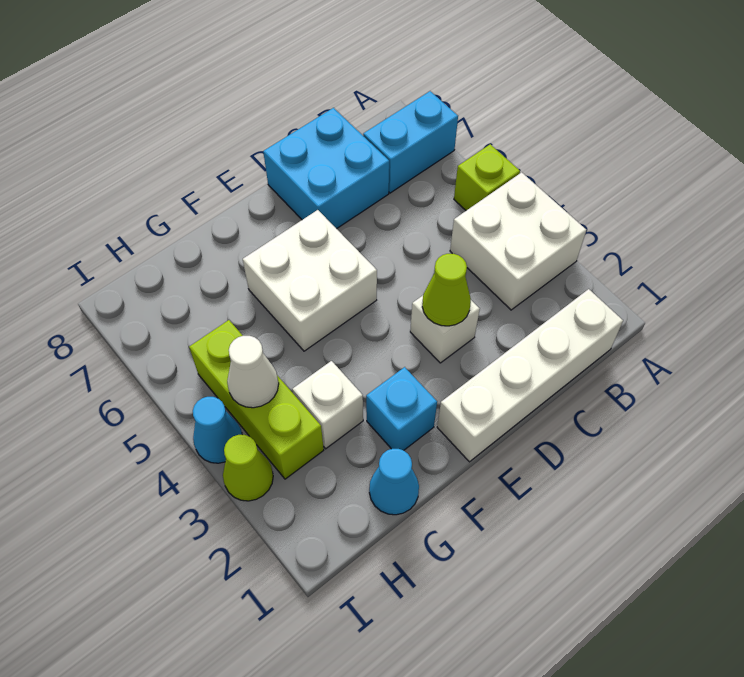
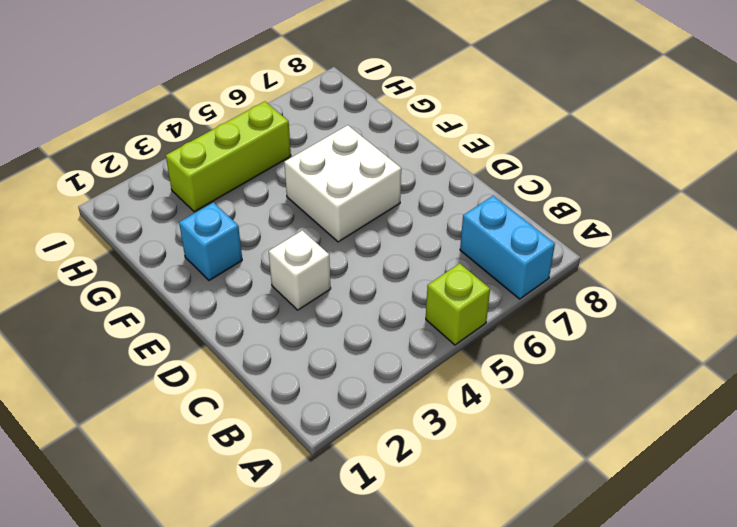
none -> white brick A3:B4 level 1
none -> white brick B1:E1 level 1
none -> cyan brick C7:D8 level 1

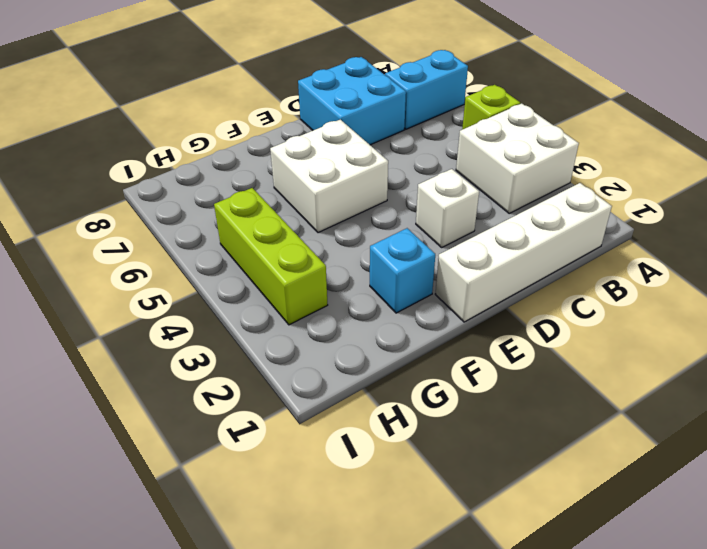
none -> cyan cone G1 level 1
none -> white brick G3 level 1
none -> lime cone I3 level 1

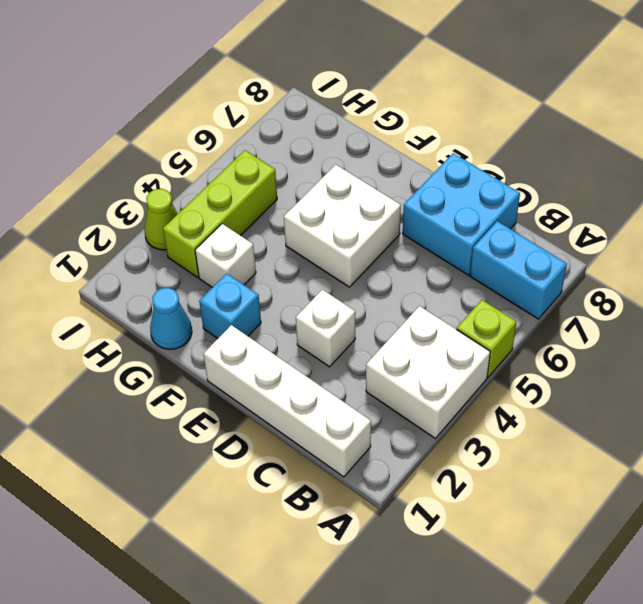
none -> cyan cone I4 level 1
none -> lime cone D3 level 2
none -> white cone H4 level 2

